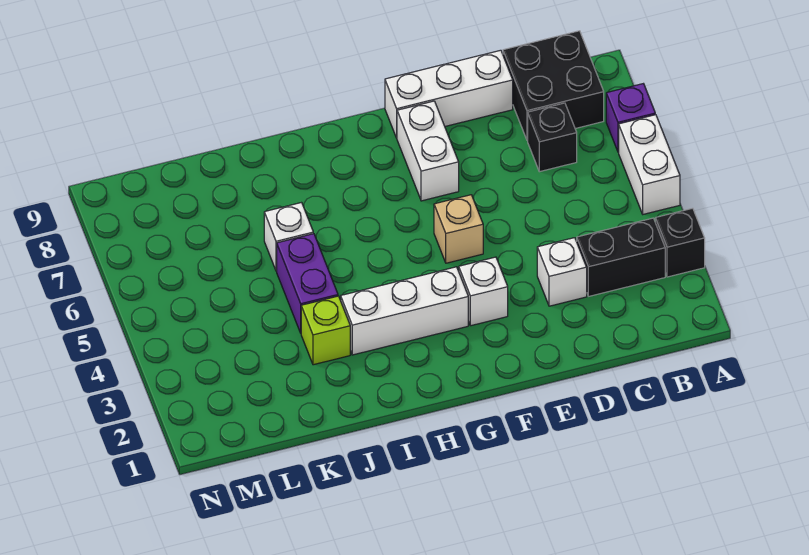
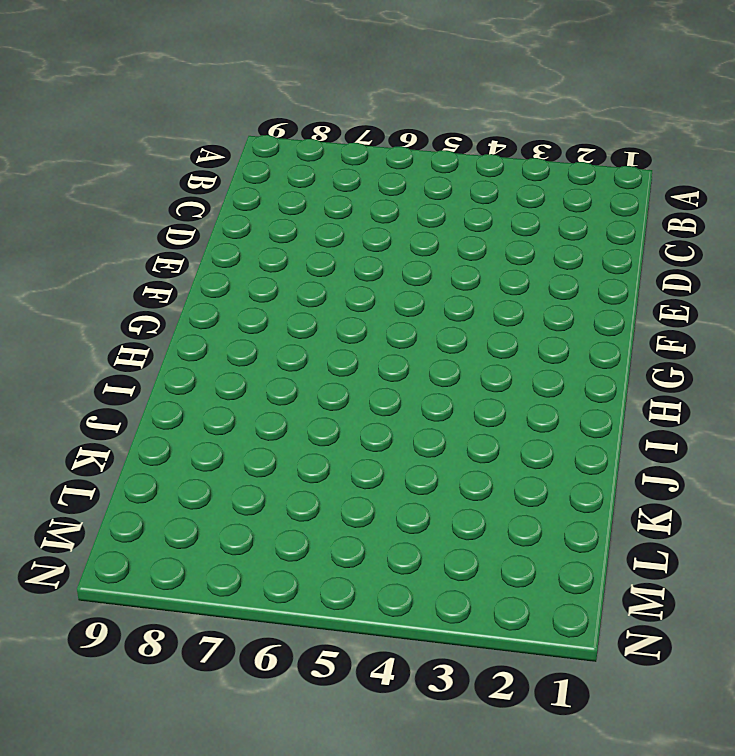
none -> black brick A3 level 1
none -> white brick A5:A6 level 1
none -> purple brick A7 level 1

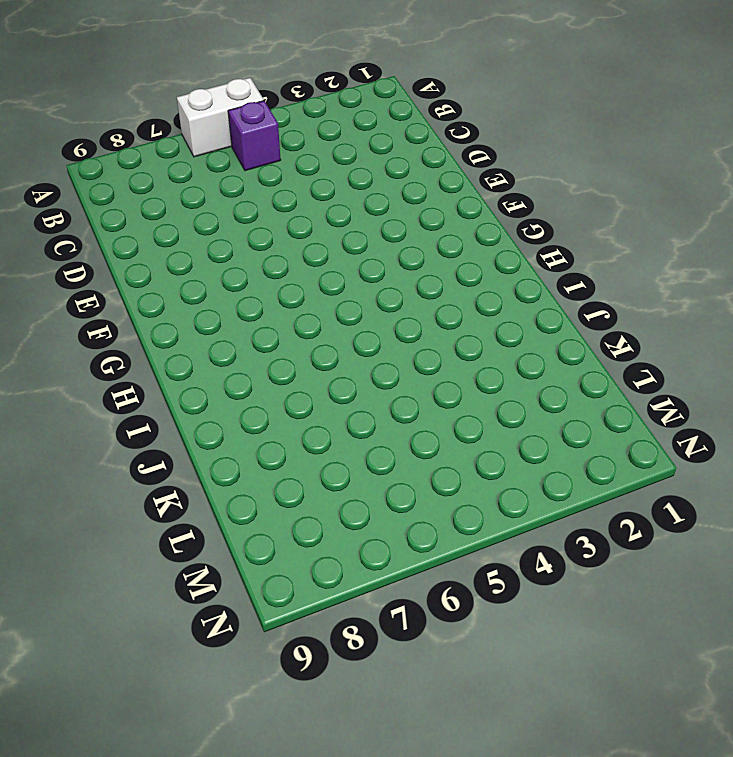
purple brick B5 level 1 -> purple brick A7 level 1
none -> black brick A3 level 1
none -> black brick B3:C3 level 1
none -> black brick B8:C9 level 1

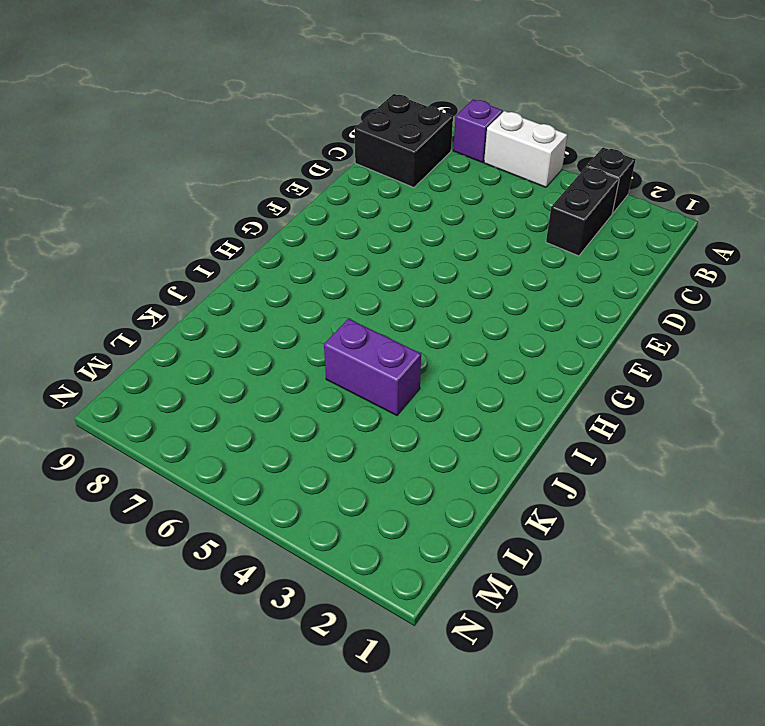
none -> black brick C7 level 1
none -> white brick D3 level 1
none -> white brick D9:F9 level 1

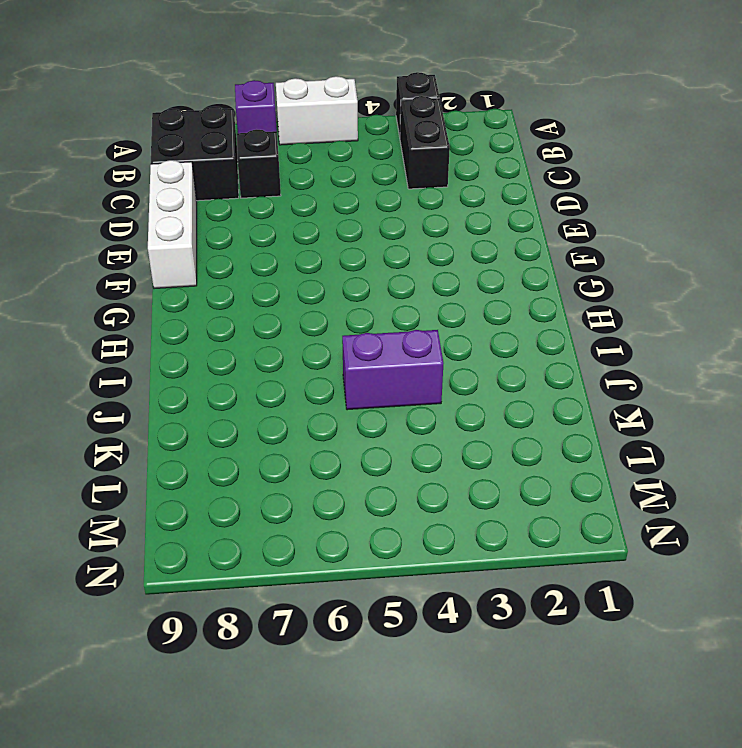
none -> white brick D3 level 1
none -> white brick F3 level 1
none -> tan brick F5 level 1

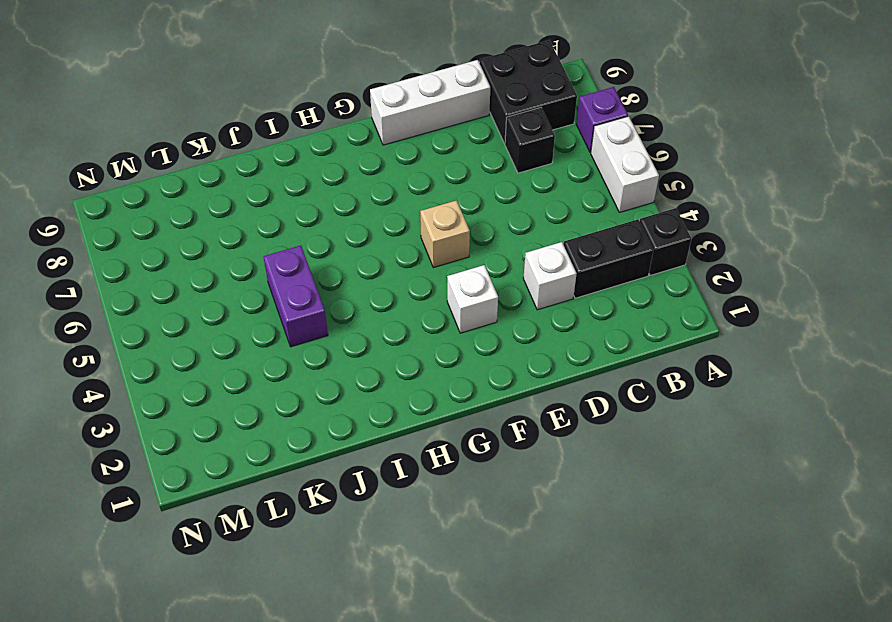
none -> white brick F7:F8 level 1
none -> white brick G3:I3 level 1
none -> lime brick J3 level 1

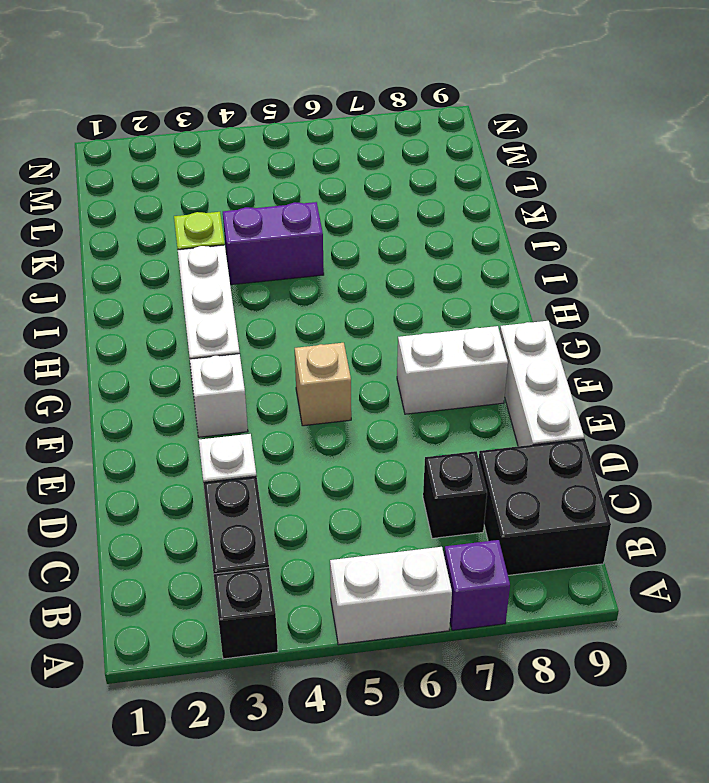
none -> white brick J6 level 1

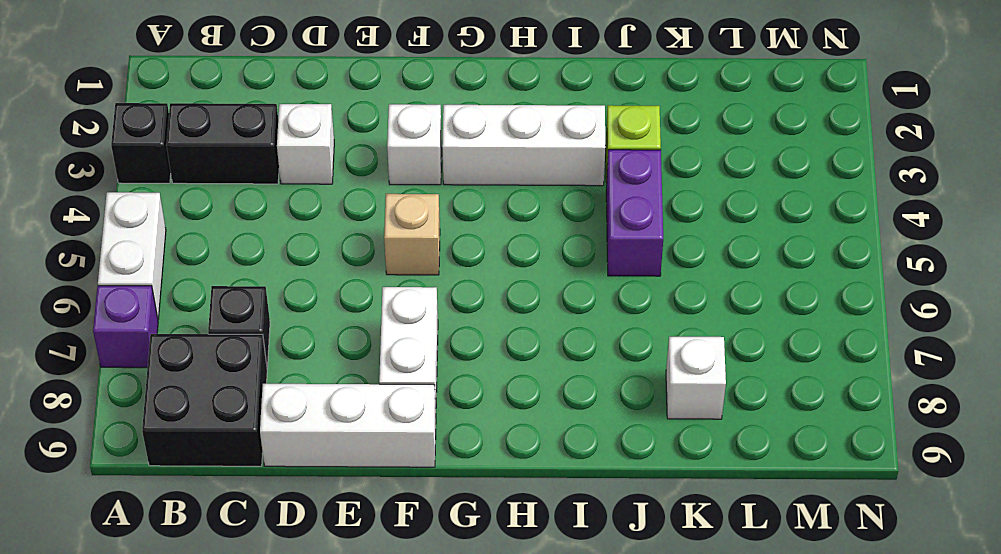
white brick K8 level 1 -> white brick J6 level 1

